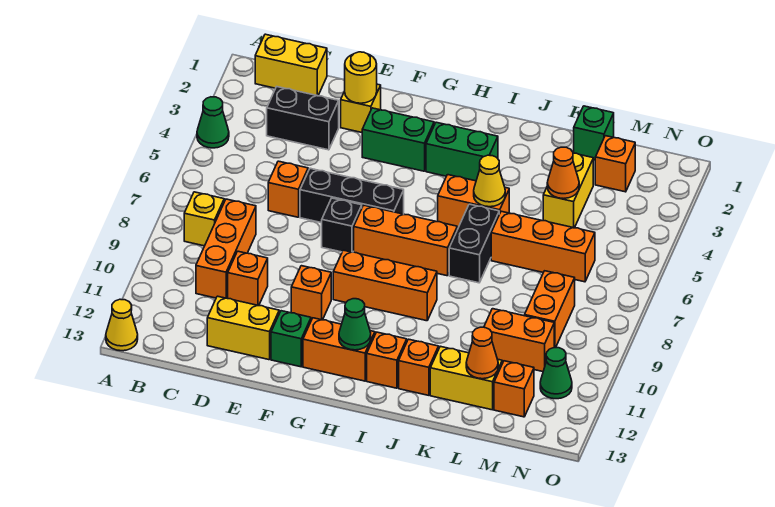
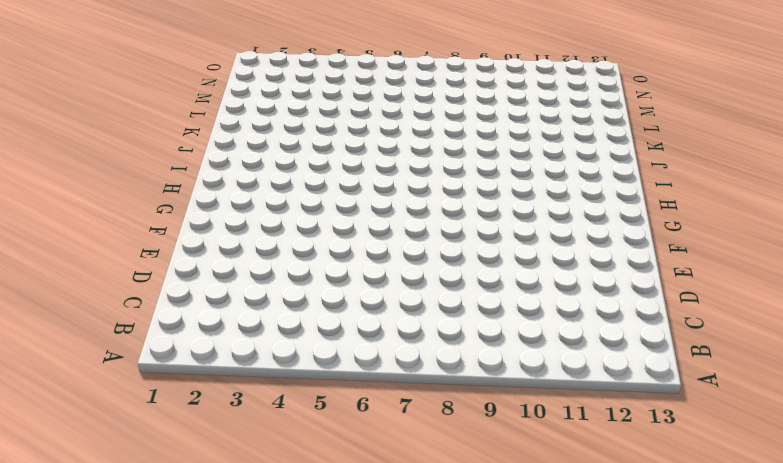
none -> green cone A4 level 1
none -> yellow cone A13 level 1
none -> yellow brick B1:C1 level 1
none -> yellow brick B8 level 1

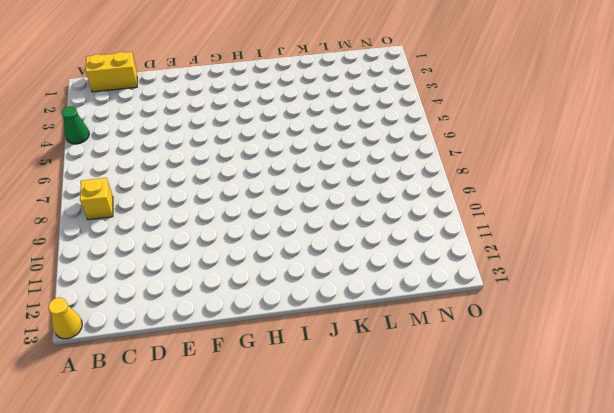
none -> black brick C3:D3 level 1
none -> orange brick C8:C10 level 1
none -> orange brick D6 level 1
none -> orange brick D10 level 1

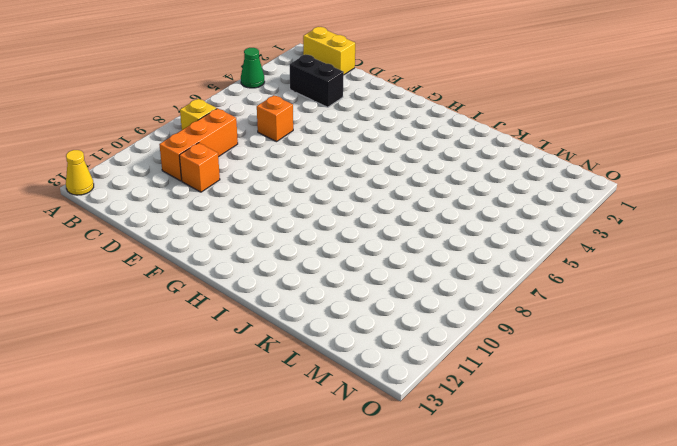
none -> yellow brick D12:E12 level 1
none -> yellow brick E2 level 1
none -> black brick E6:G6 level 1
none -> green brick F3:G3 level 1

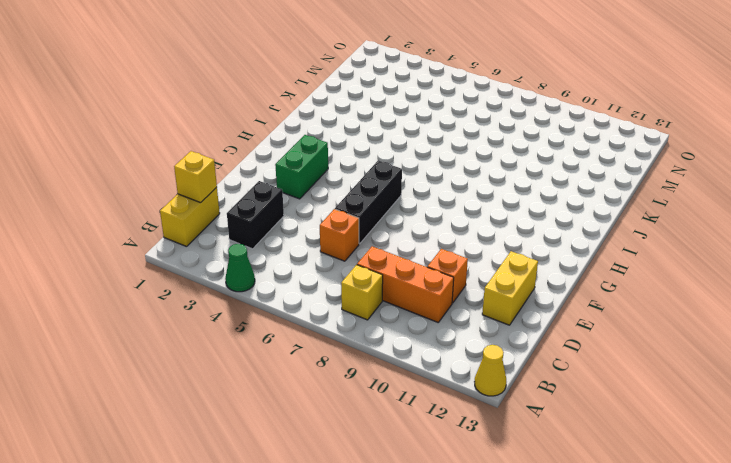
yellow brick C1 level 2 -> yellow brick E2 level 1
none -> black brick F7 level 1
none -> orange brick F10 level 1
none -> green brick F12 level 1
none -> orange brick G7:I7 level 1

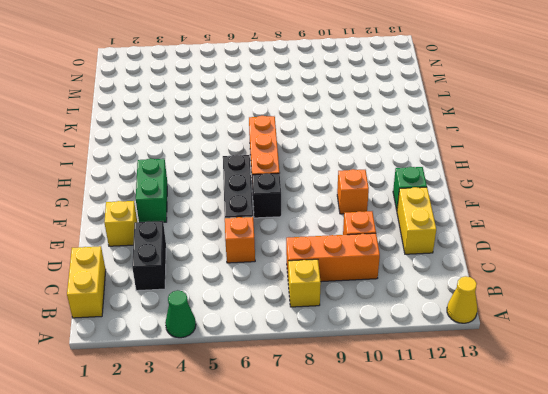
none -> orange brick G9:I9 level 1
none -> orange brick G12:H12 level 1
none -> green brick H3:I3 level 1
none -> orange brick I5:J5 level 1

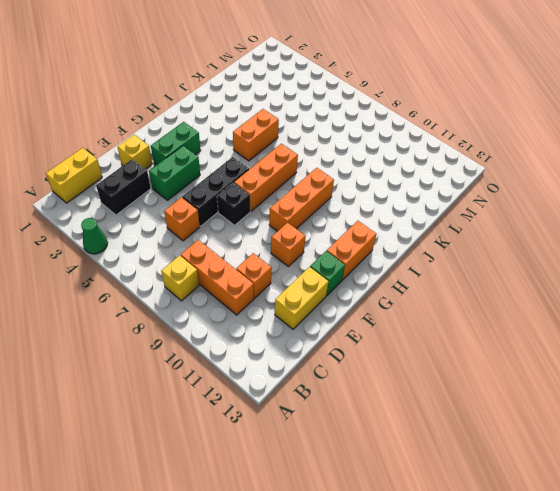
green brick E4:F4 level 1 -> green brick H3:I3 level 1
none -> yellow cone A13 level 1
none -> orange brick I12 level 1
none -> black brick J6:J7 level 1
none -> orange brick J12 level 1

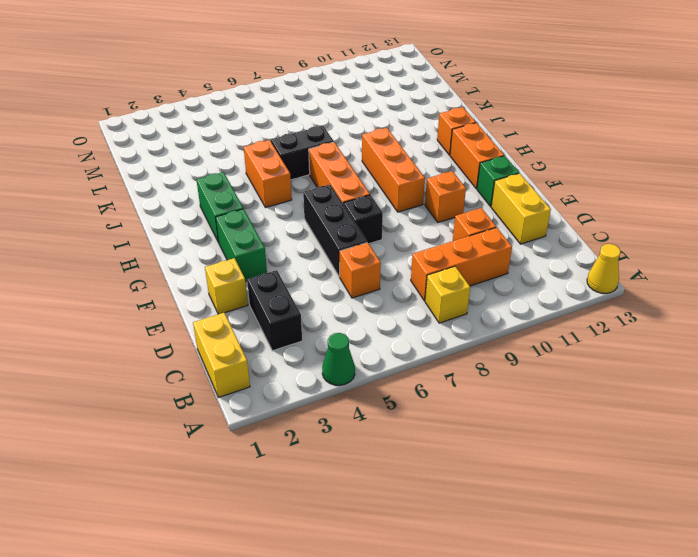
none -> orange brick J12 level 1
none -> orange brick K6:M6 level 1
none -> yellow brick K12:L12 level 1
none -> green brick L1 level 1

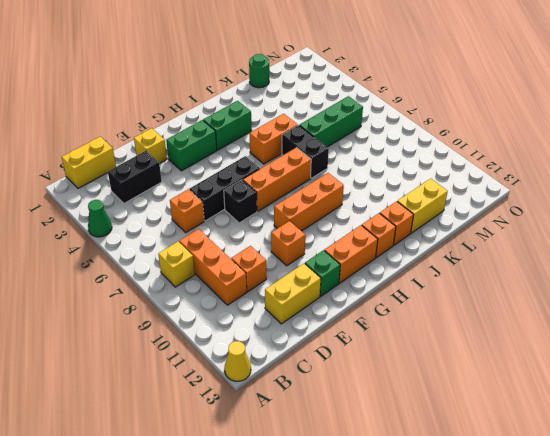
green brick K6:M6 level 1 -> orange brick K6:M6 level 1
green round brick L1 level 1 -> green brick L1 level 1
none -> yellow brick L3:L4 level 1
none -> orange brick L10:M10 level 1
none -> orange brick M2 level 1
none -> orange brick M8:M9 level 1

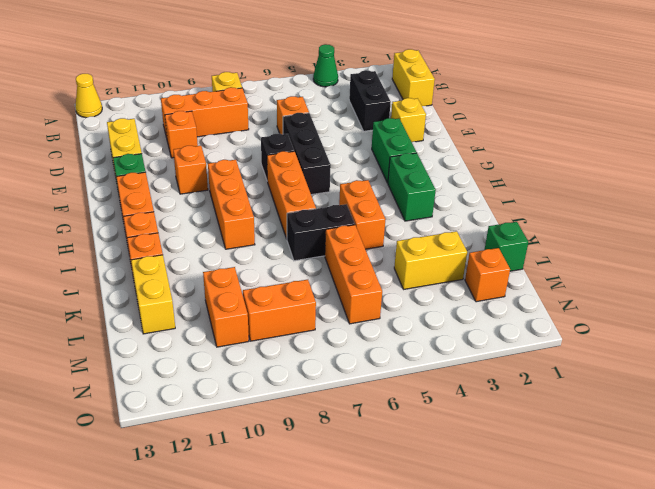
none -> orange brick M12 level 1
none -> green cone N11 level 1
none -> yellow round brick E2 level 2
none -> green cone H12 level 2

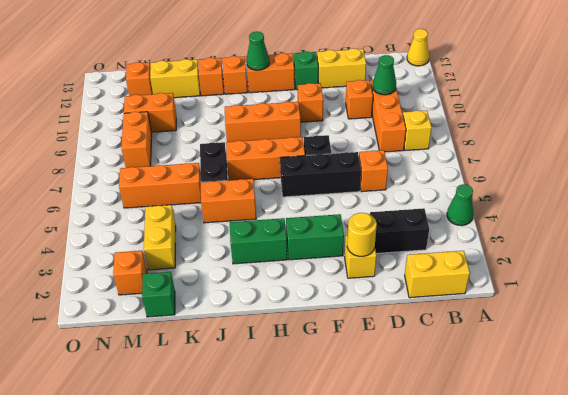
green cone C10 level 2 -> green cone N11 level 1
none -> yellow cone J5 level 2
none -> orange cone L4 level 2
none -> orange cone L12 level 2

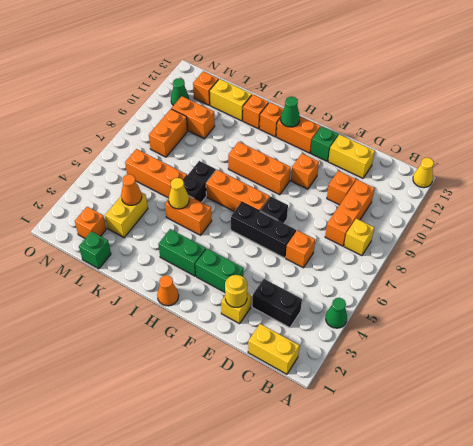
orange cone H1 level 1 -> orange cone L12 level 2

